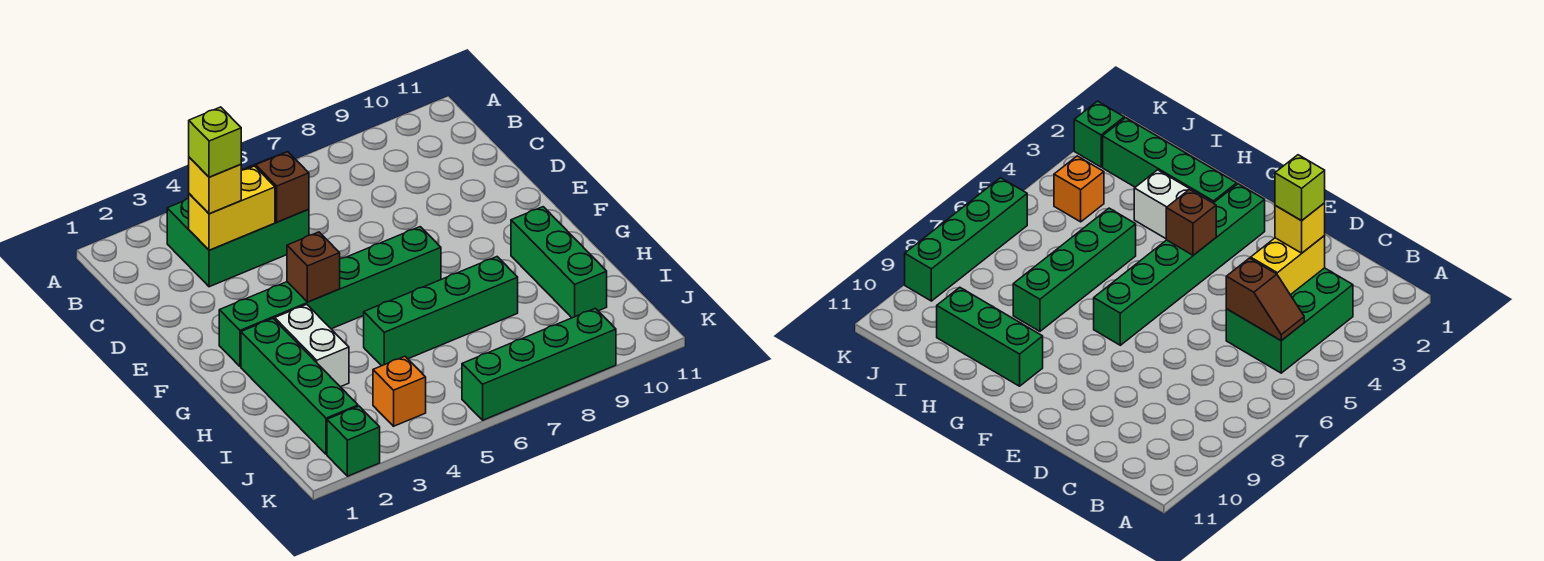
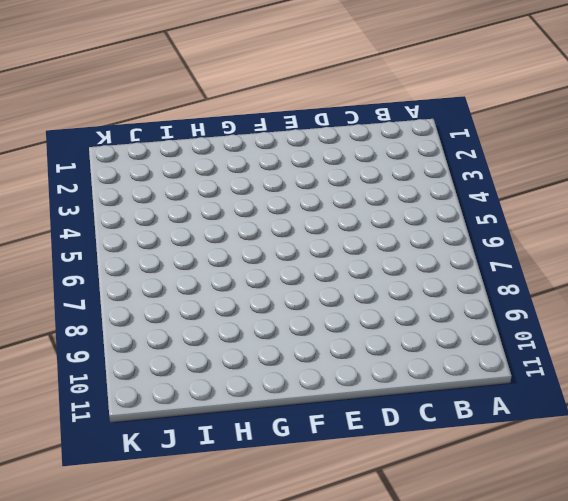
none -> green brick B3:C5 level 1
none -> green brick F2:F7 level 1
none -> green brick G2:J2 level 1

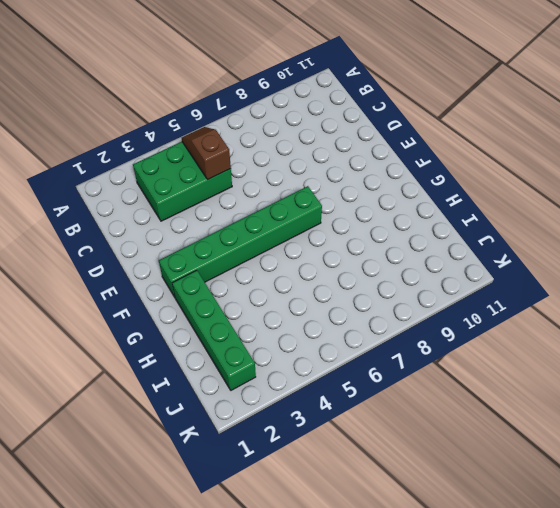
none -> white brick G3:H3 level 1
none -> green brick G10:I10 level 1
none -> green brick H5:H8 level 1

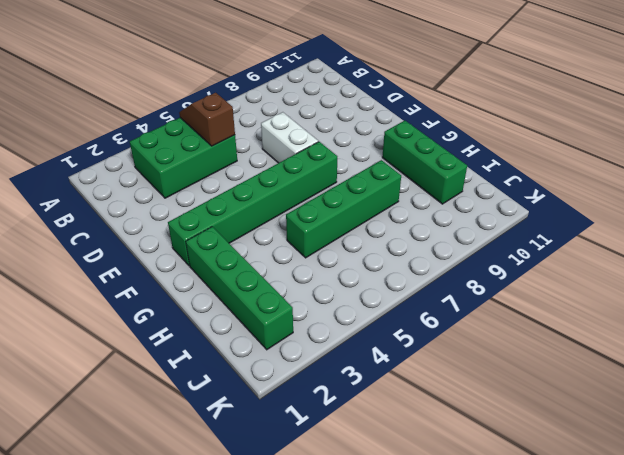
white brick D7:E7 level 1 -> white brick G3:H3 level 1
none -> orange brick J4 level 1
none -> green brick K2 level 1
none -> green brick K6:K9 level 1

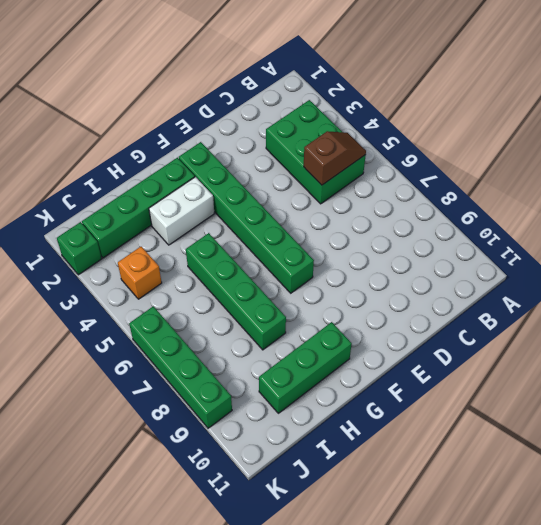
none -> yellow brick C3:C4 level 2
none -> brown brick F4 level 2
none -> yellow brick C3 level 3

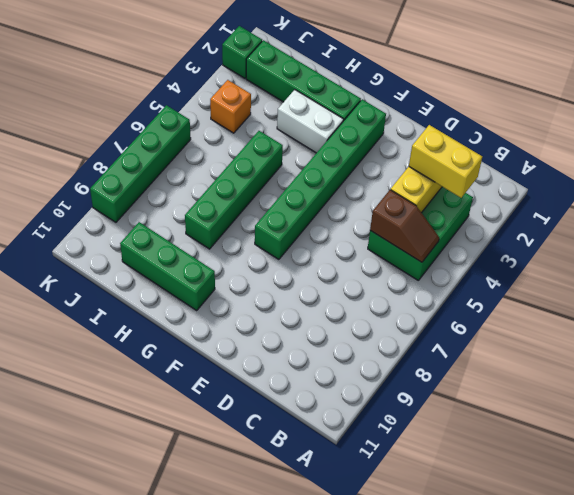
yellow brick B3:C3 level 3 -> yellow brick C3 level 3
none -> brown brick F4 level 2
none -> lime brick C3 level 4

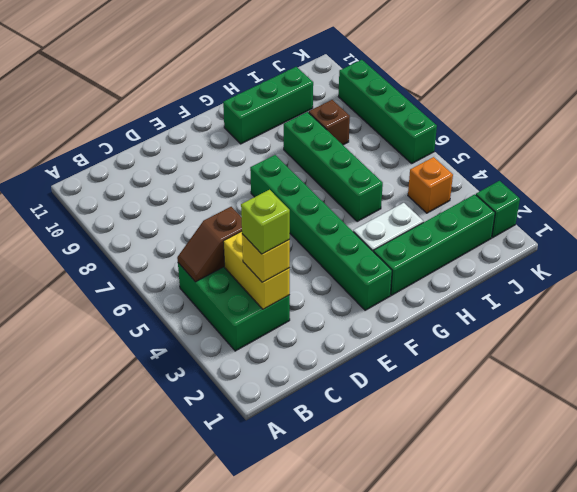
brown brick I8 level 1 -> brown brick F4 level 2

